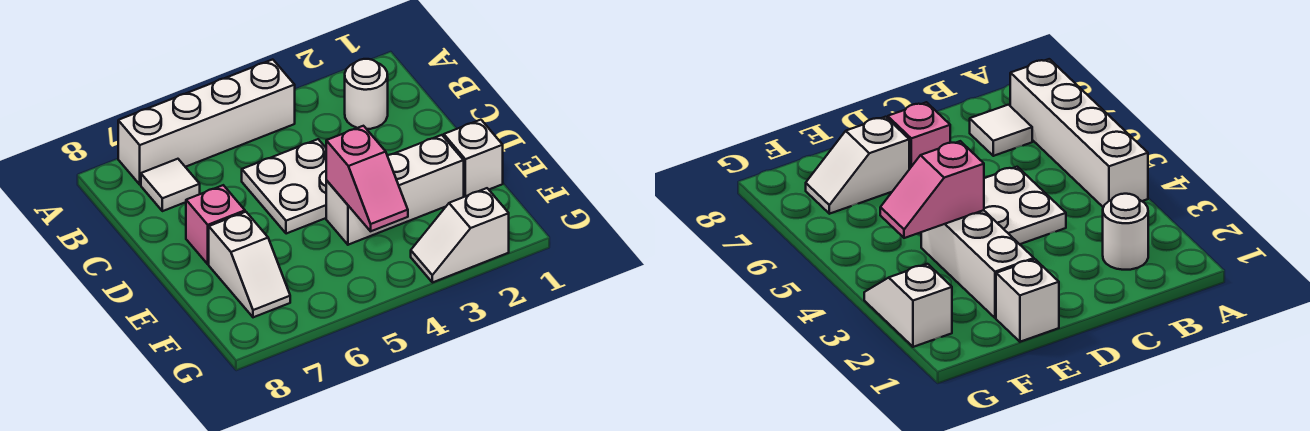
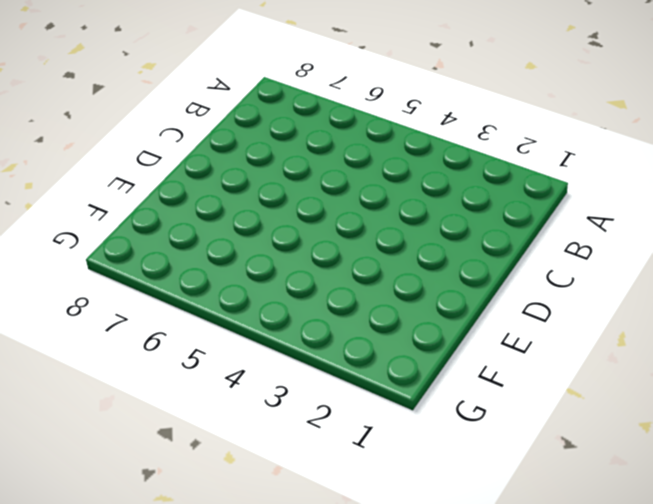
none -> white brick A4:A7 level 1
none -> white round brick B2 level 1

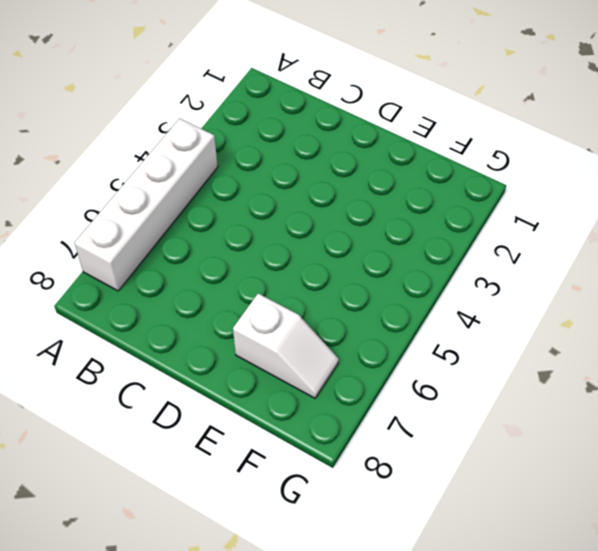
none -> white round brick B2 level 1
none -> white tile B7 level 1

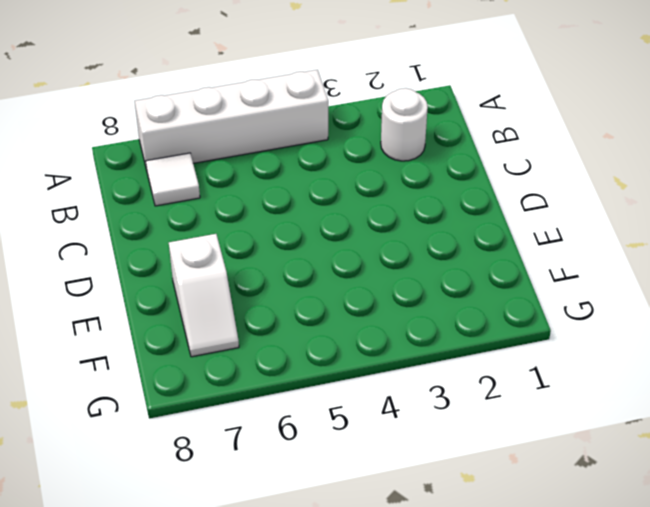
none -> white plate C4:D5 level 1
none -> pink brick D7 level 1

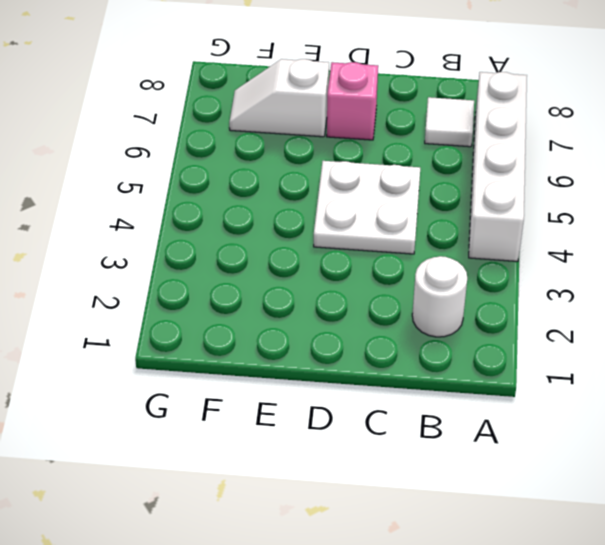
none -> white brick E1 level 1
none -> white brick E2:E4 level 1

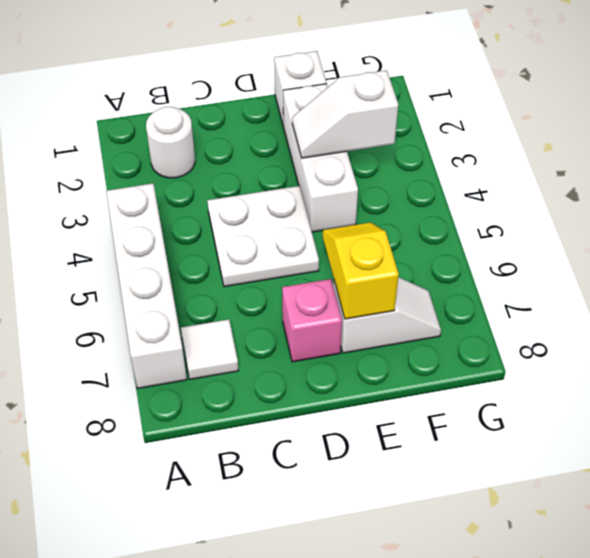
white slope E3:F3 level 2 top F -> white slope G2:G3 level 1 top 2
yellow slope E6:E7 level 2 top 7 -> none
none -> pink slope E4:F4 level 2 top E

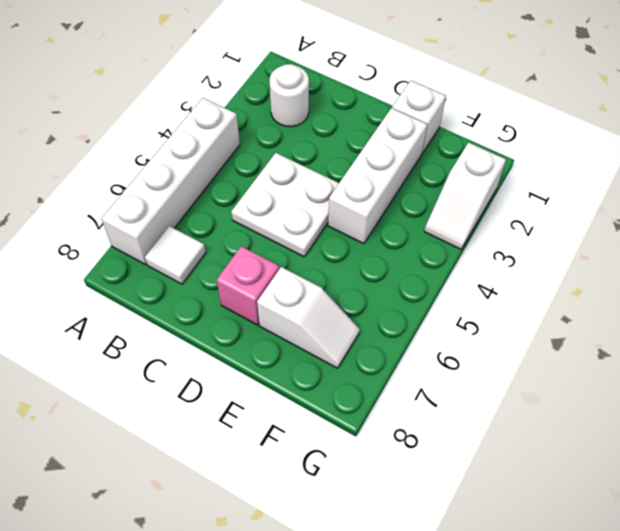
none -> pink slope E4:F4 level 2 top E

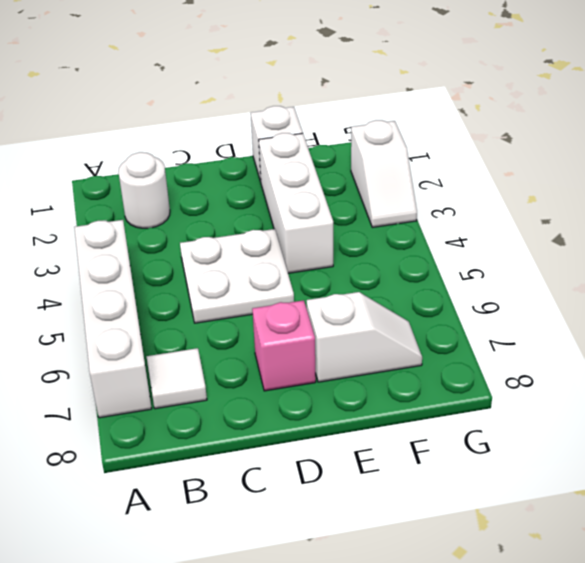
none -> pink slope E4:F4 level 2 top E

